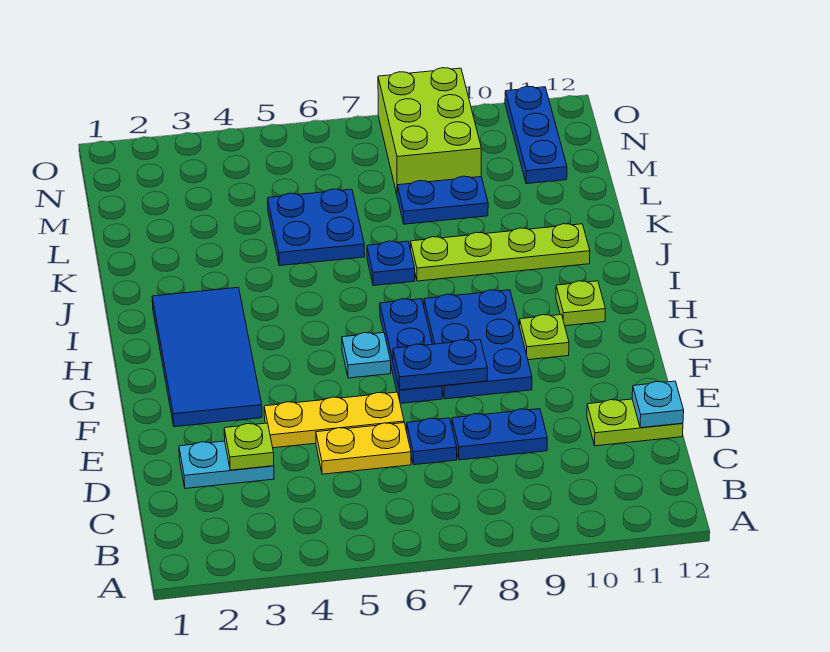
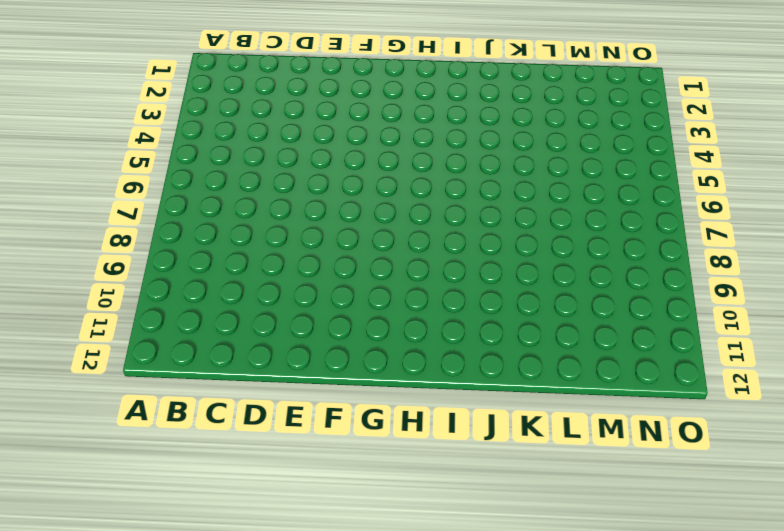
none -> cyan plate D2:D3 level 1
none -> yellow plate D5:D6 level 1
none -> blue plate D7 level 1

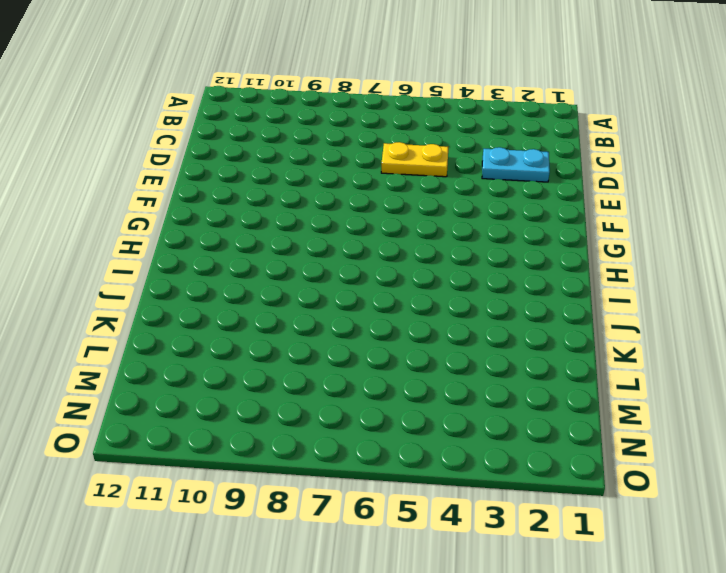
none -> blue plate D7 level 1
none -> blue plate D8:D9 level 1
none -> lime plate D11:D12 level 1

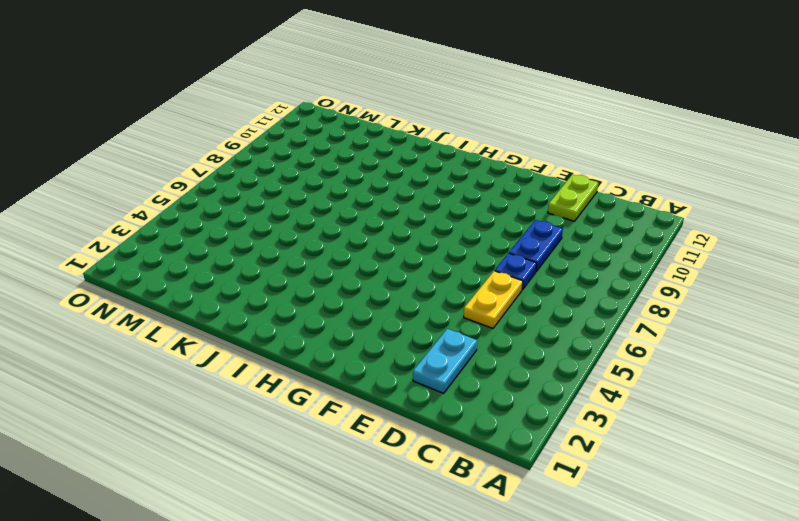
none -> yellow plate E4:E6 level 1
none -> blue tile F2:I3 level 1
none -> blue plate F7:H7 level 1

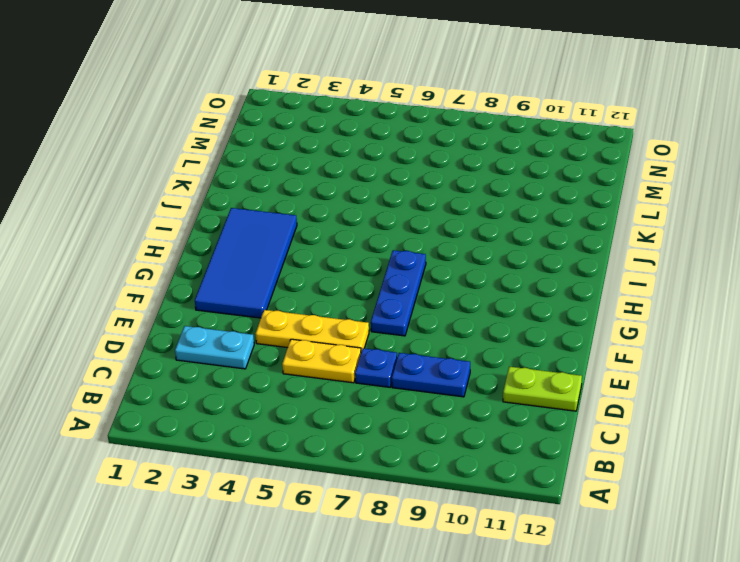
none -> blue plate F8:H9 level 1
none -> cyan plate G6 level 1
none -> lime plate G10 level 1

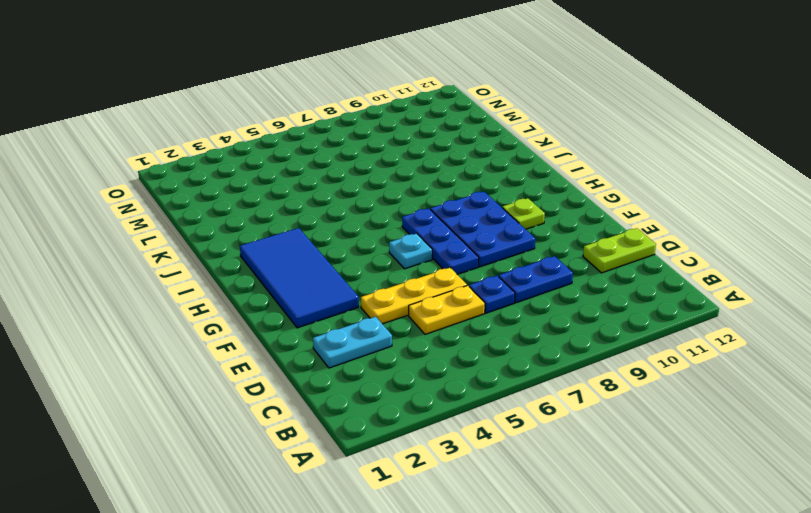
none -> lime plate H11 level 1
none -> blue plate J7 level 1
none -> lime plate J8:J11 level 1

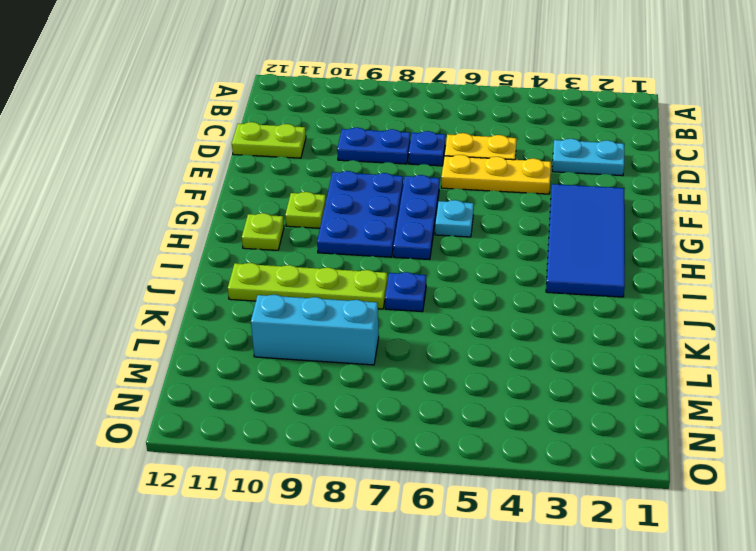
cyan brick L8:L10 level 1 -> blue plate L8:L9 level 1
none -> blue plate K5:L6 level 1
none -> lime brick M8:O9 level 1
none -> blue plate M11:O11 level 1

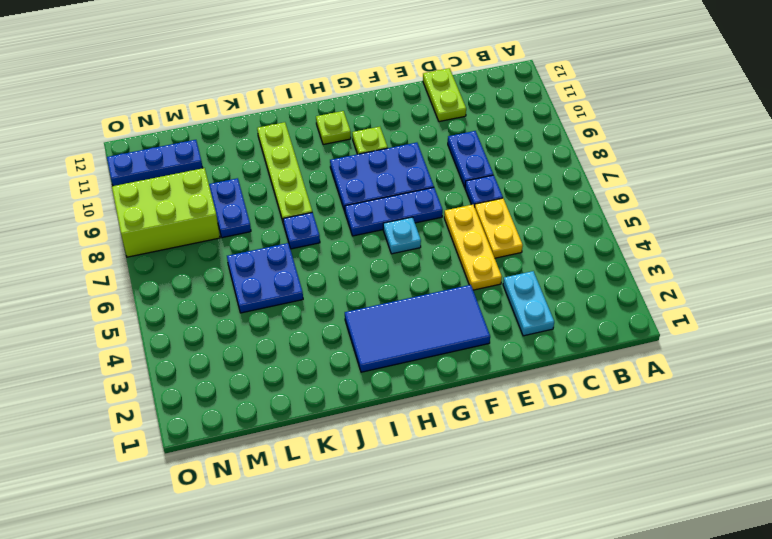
none -> lime plate D3 level 2
none -> cyan plate D12 level 2
none -> blue plate F7:F8 level 2

